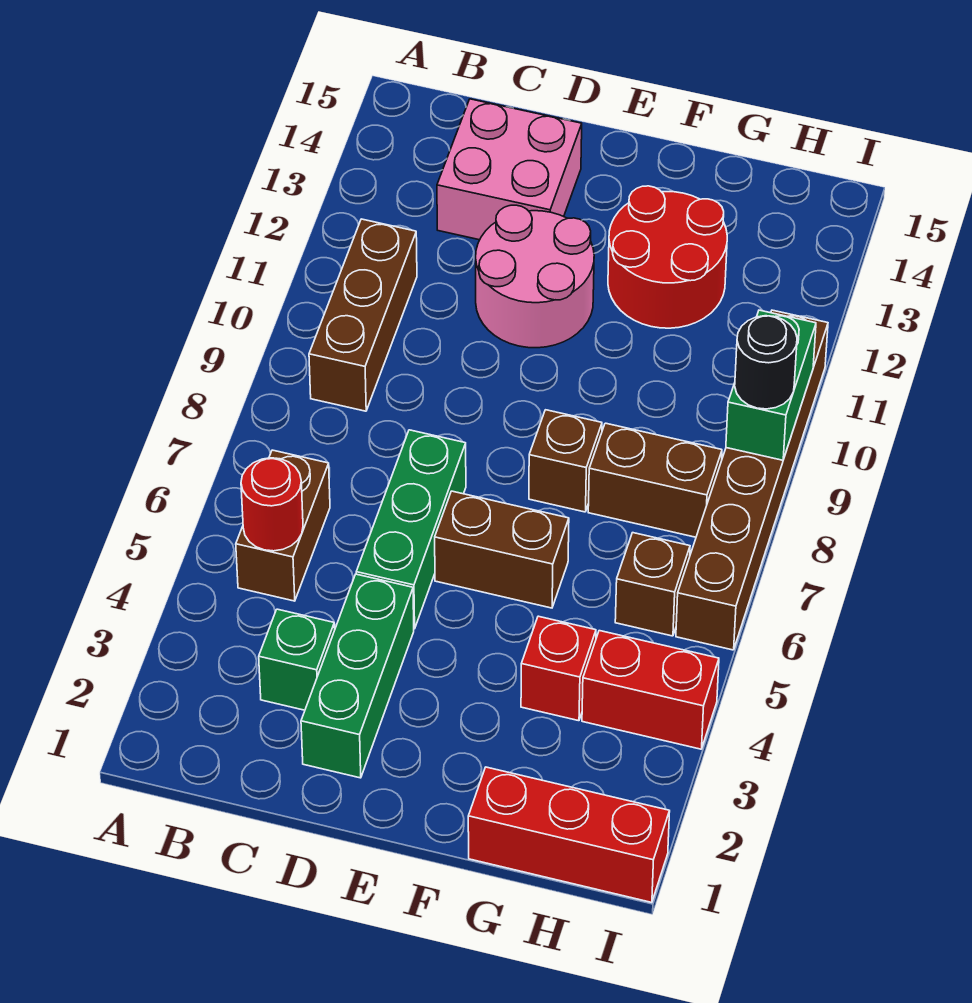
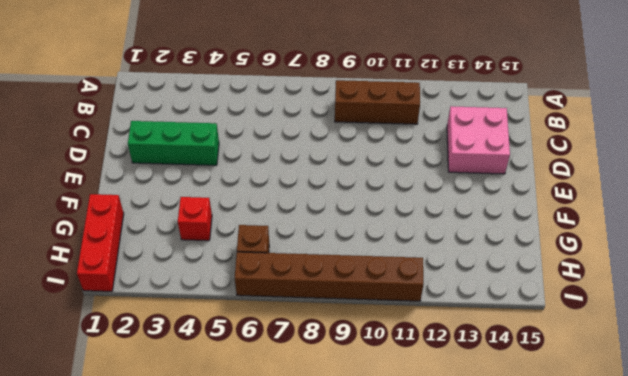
none -> brown brick B5:B6 level 1
none -> green brick C3 level 1
none -> green brick D5:D7 level 1

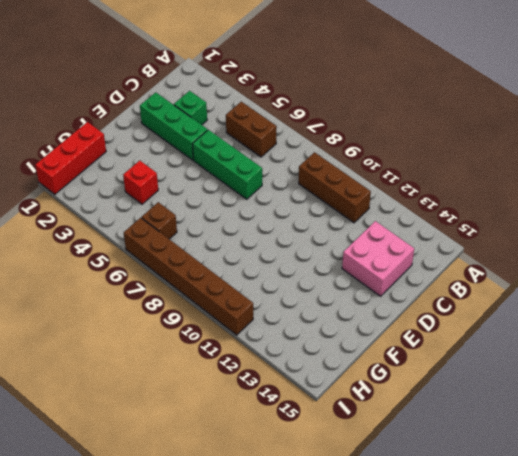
none -> pink round brick D11:E12 level 1
none -> brown brick E6:F6 level 1
none -> brown brick F8 level 1

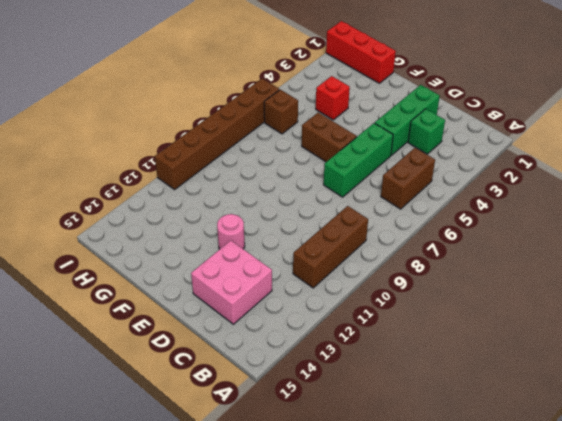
pink round brick E12 level 1 -> pink round brick D11:E12 level 1
none -> brown brick F8 level 1
none -> red round brick F12:G13 level 1
none -> brown brick G8:H8 level 1

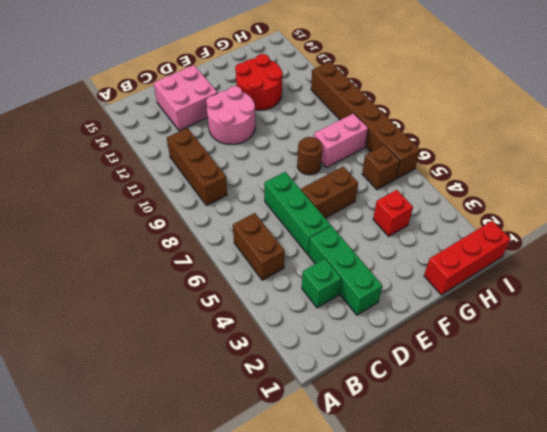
brown round brick F8 level 1 -> brown brick F8 level 1
pink brick G8:H8 level 1 -> brown brick G8:H8 level 1
none -> red brick H4:I4 level 1
none -> red round brick B5 level 2
none -> green brick I9:I10 level 2

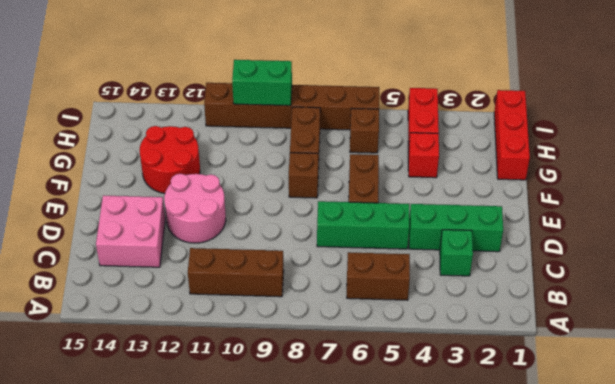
none -> red round brick B5 level 2
none -> black round brick I9 level 3

